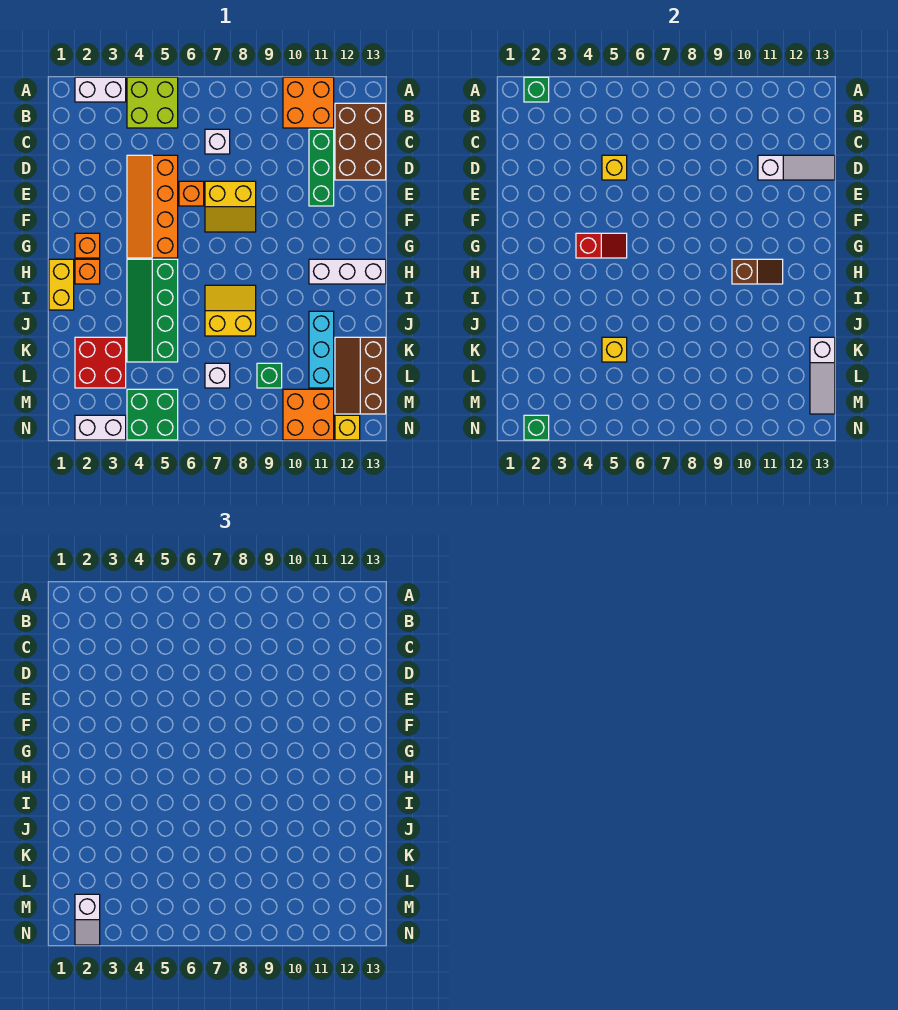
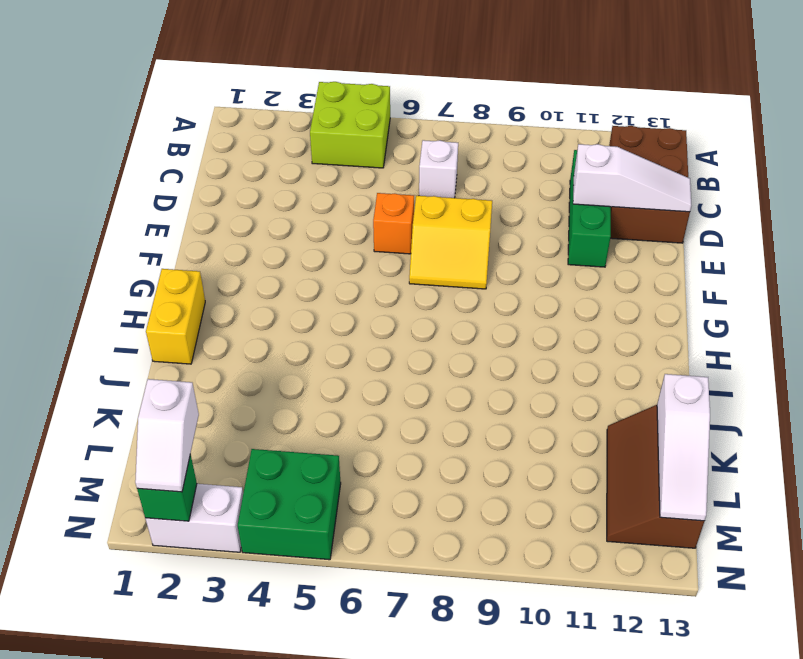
none -> white brick A2:A3 level 1
none -> orange brick A10:B11 level 1
none -> orange slope D4:G5 level 1 top 5
none -> orange brick G2 level 1

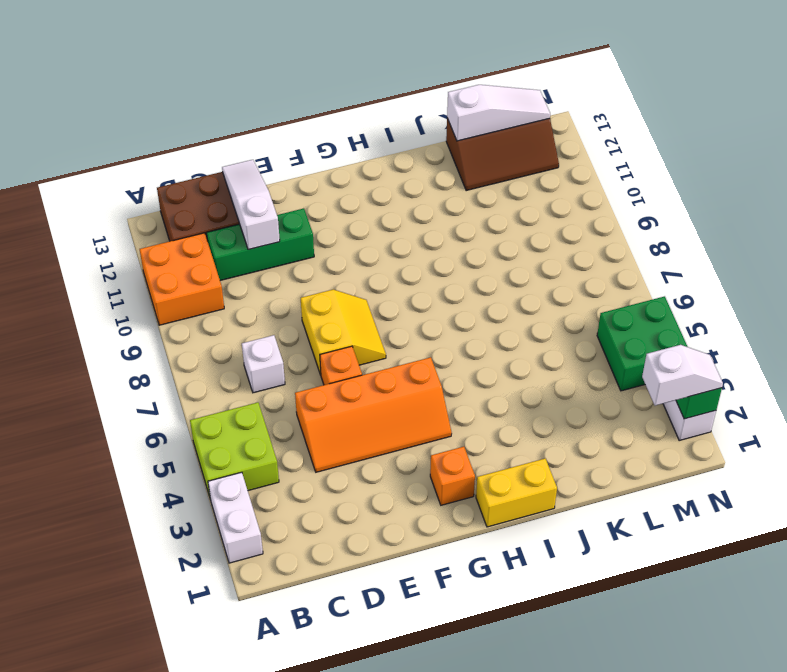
none -> orange brick H2 level 1
none -> green slope H4:K5 level 1 top 5
none -> white brick H11:H13 level 1
none -> yellow slope I7:J8 level 1 top J

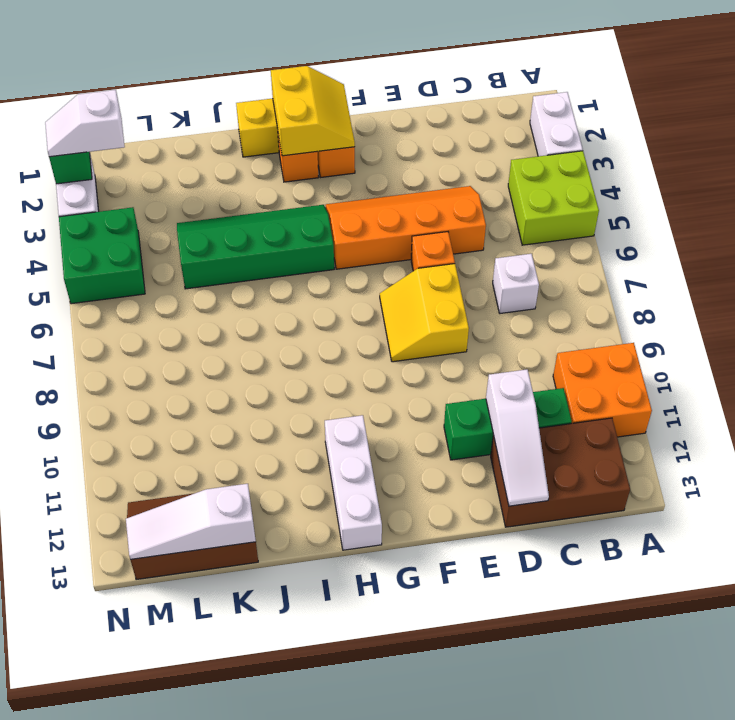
yellow slope G1:H2 level 2 top H -> yellow slope I7:J8 level 1 top J
none -> cyan brick J11:L11 level 1
none -> red brick K2:L3 level 1
none -> white brick L7 level 1
none -> green brick L9 level 1

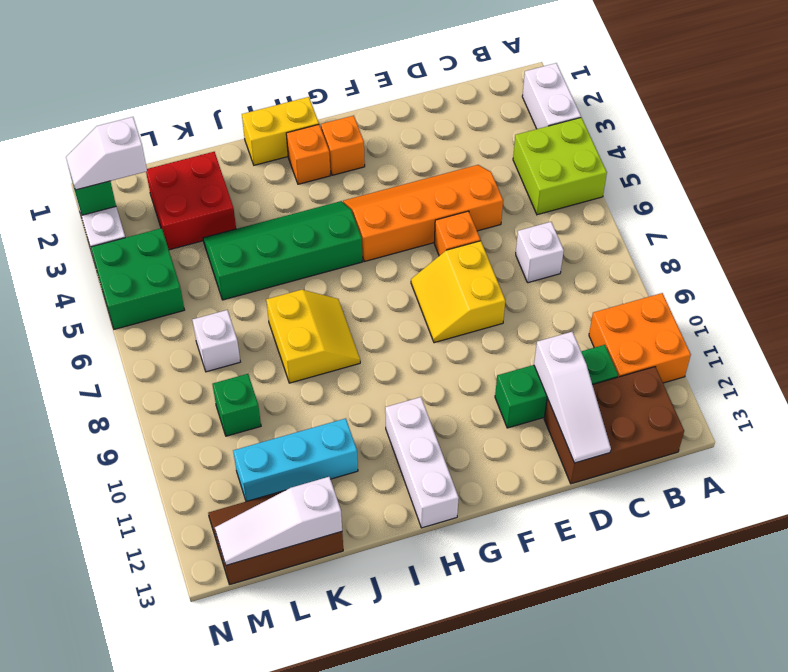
none -> orange brick M10:N11 level 1
none -> yellow brick N12 level 1
none -> green brick A2 level 2
none -> yellow brick D5 level 2

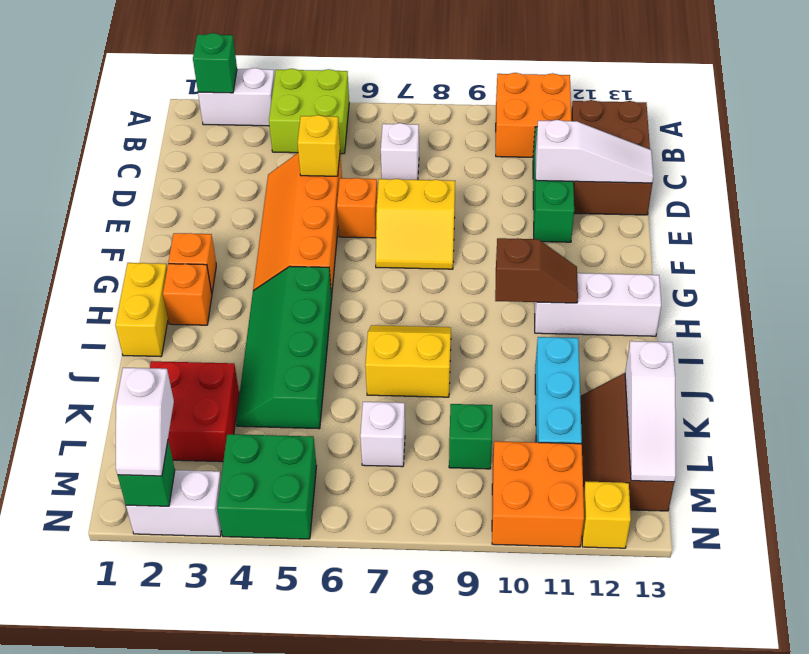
none -> red slope G4:G5 level 2 top 4
none -> yellow brick K5 level 2

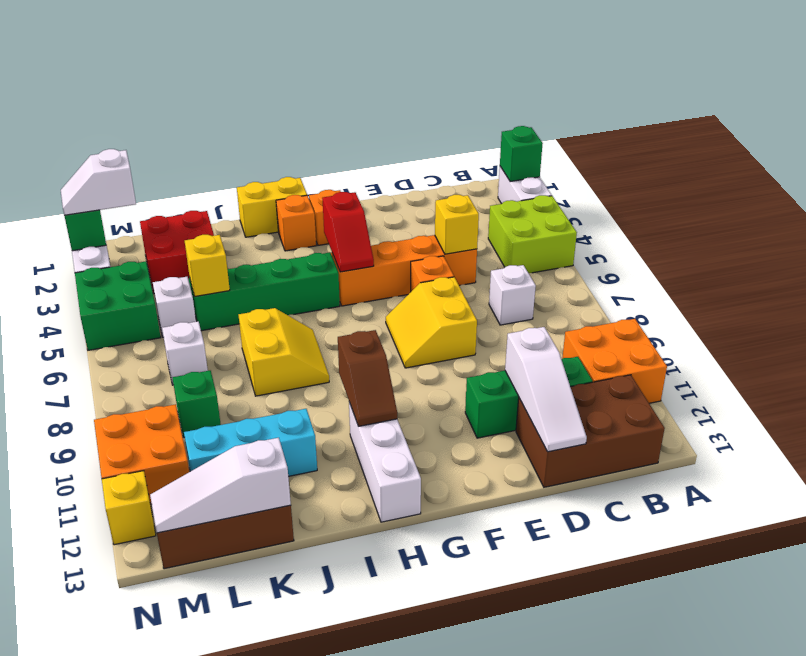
white brick L5 level 1 -> none

